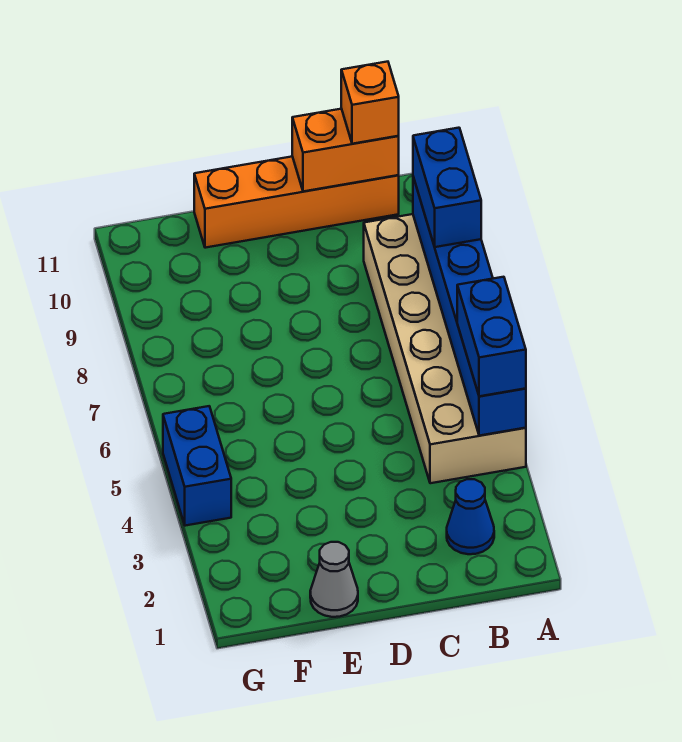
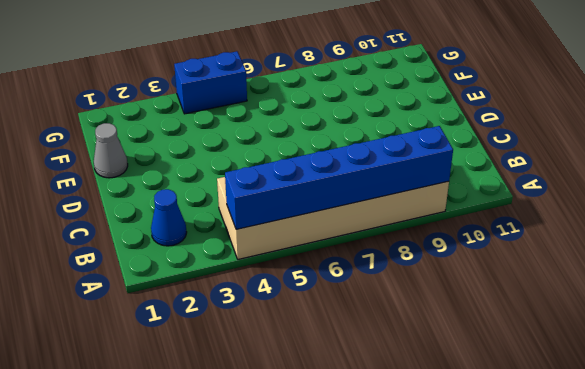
none -> orange brick B11:E11 level 1
none -> orange brick B11:C11 level 2

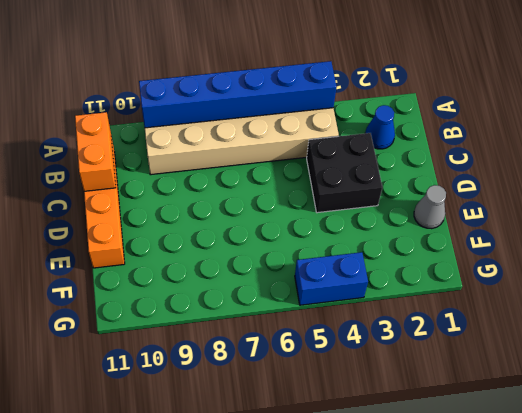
black brick C3:D4 level 1 -> none
none -> blue brick A4:A5 level 3
none -> blue brick A8:A9 level 3

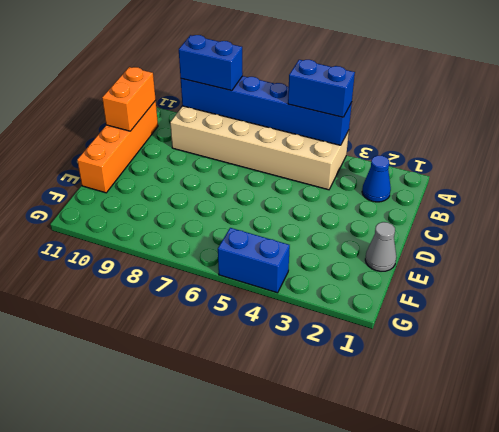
none -> orange brick B11 level 3

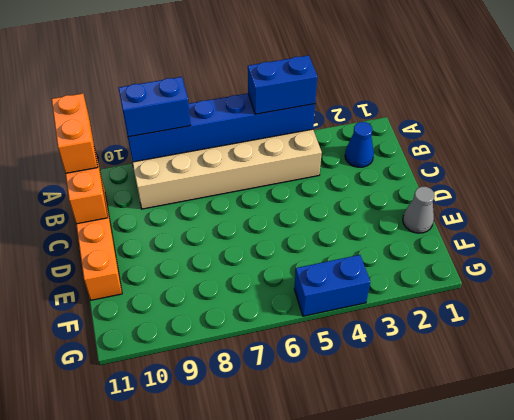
orange brick A11:B11 level 3 -> orange brick B11 level 3

